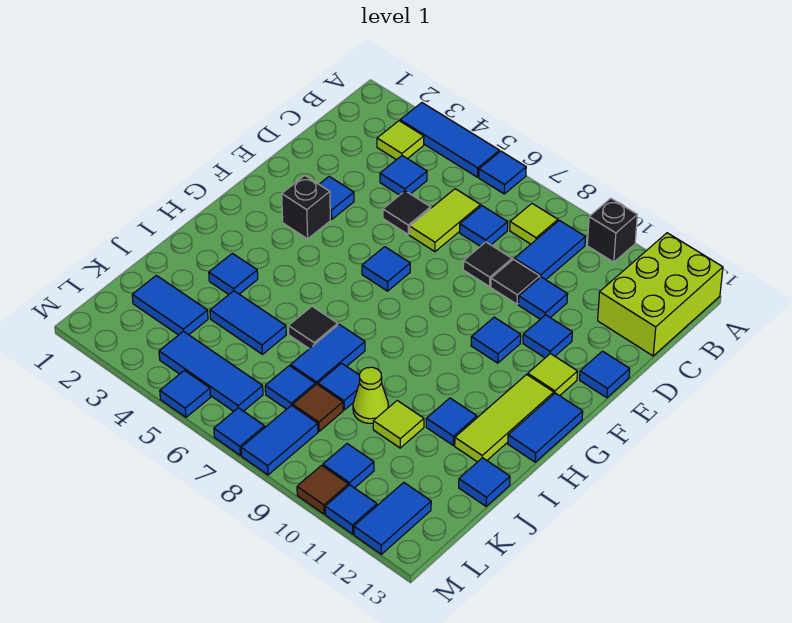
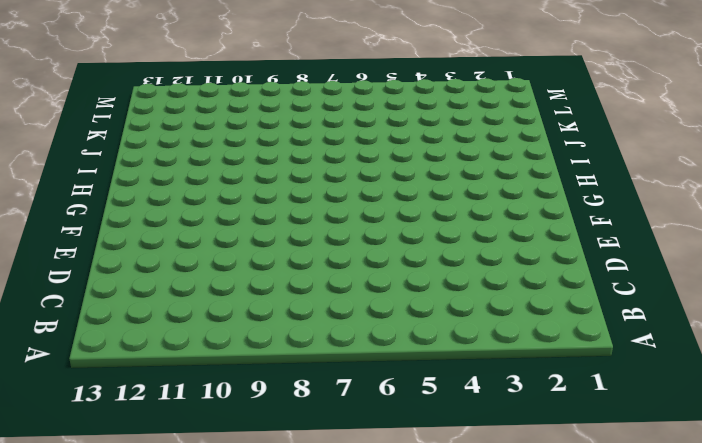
none -> blue tile A3:A5 level 1
none -> blue tile A6 level 1
none -> black brick A10 level 1
none -> lime brick A12:C13 level 1

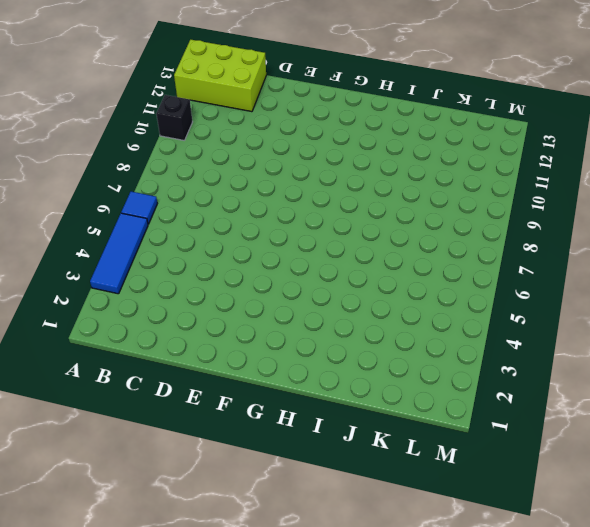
none -> lime tile B3 level 1
none -> lime tile B8 level 1
none -> blue tile B9:C9 level 1
none -> blue tile C4 level 1

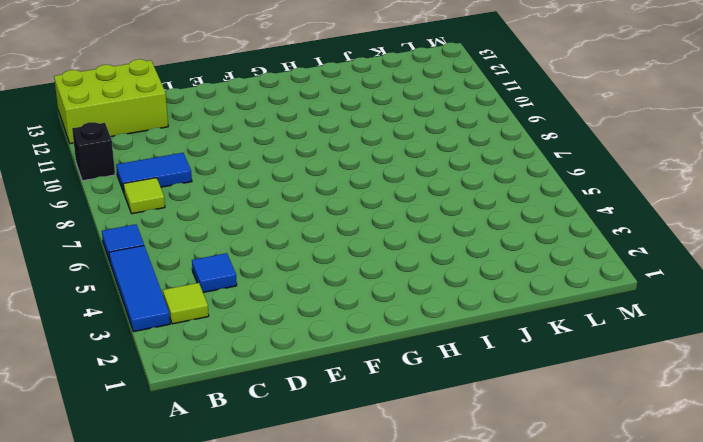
none -> lime tile C6:D6 level 1
none -> blue tile C7 level 1
none -> black tile D5 level 1
none -> black tile D8 level 1

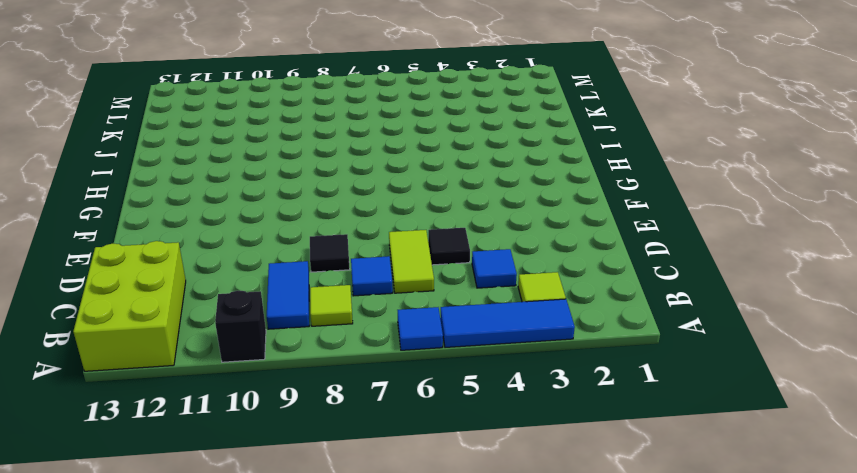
none -> black tile D9 level 1
none -> blue tile D10 level 1
none -> blue tile E3 level 1
none -> blue tile E11 level 1

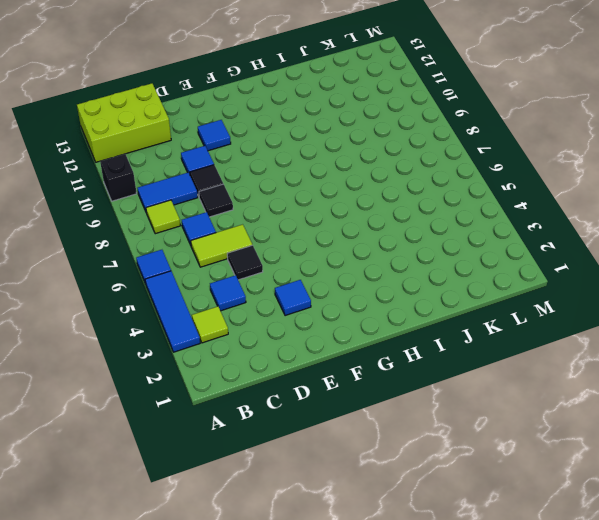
none -> blue tile E13 level 1
none -> black brick F3 level 1
none -> blue tile F6 level 1
none -> blue tile F10 level 1

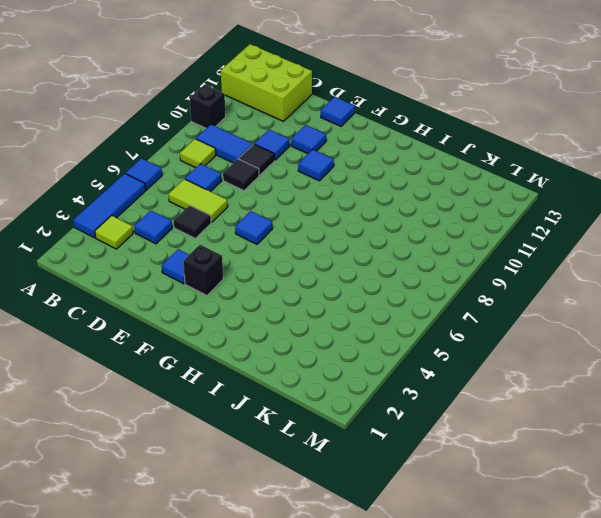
none -> lime tile F12 level 1
none -> lime tile G12:I12 level 1
none -> blue tile G13:H13 level 1
none -> blue tile I3 level 1

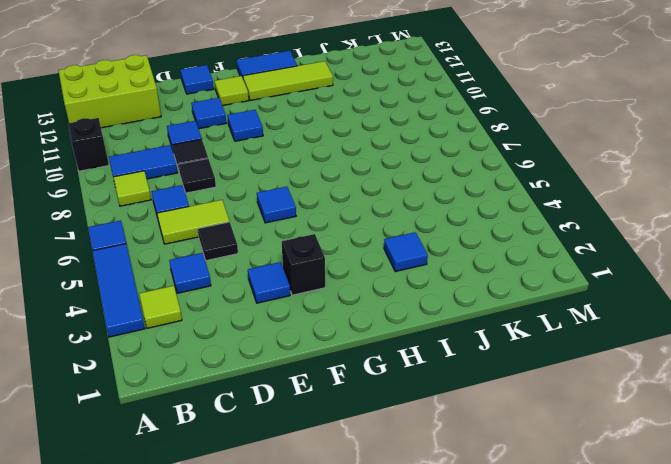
none -> black tile I6 level 1
none -> blue tile I7:J7 level 1
none -> blue tile I11 level 1
none -> blue tile J4:J5 level 1

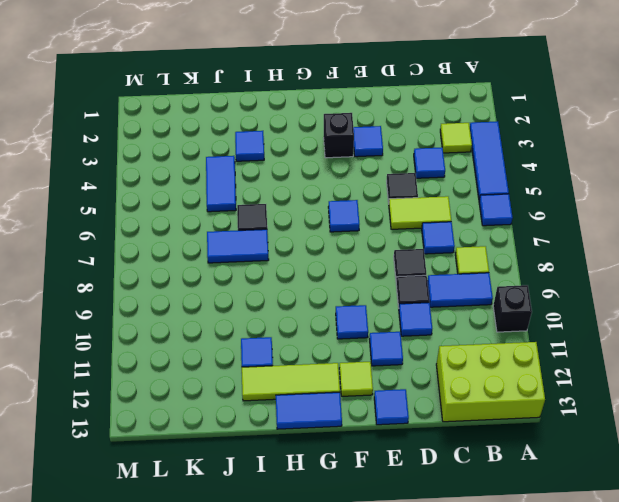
none -> blue tile J8 level 1
none -> lime cone J9 level 1
none -> lime tile J10 level 1
none -> blue tile J13 level 1

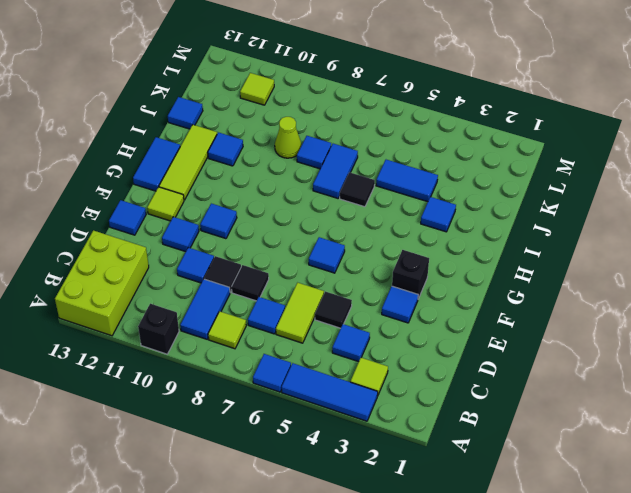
lime tile L11 level 1 -> lime tile J10 level 1
none -> blue tile K2:K3 level 1
none -> blue tile K7 level 1
none -> brown tile K8 level 1
none -> blue tile L4:L6 level 1

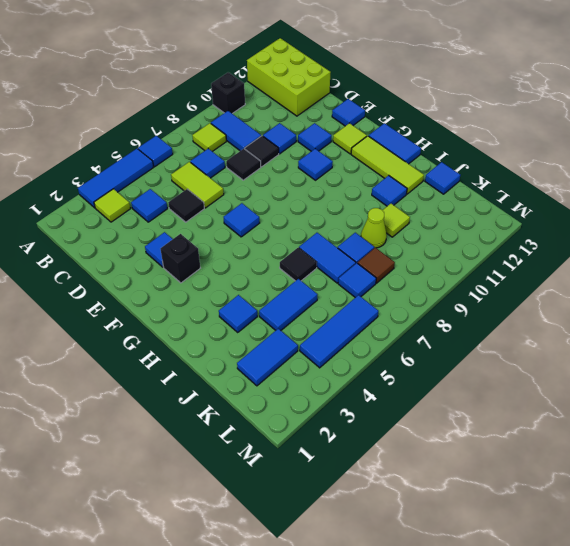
none -> blue tile L8:M8 level 1
none -> blue tile L10 level 1
none -> blue tile L12:M12 level 1
none -> blue tile M5 level 1

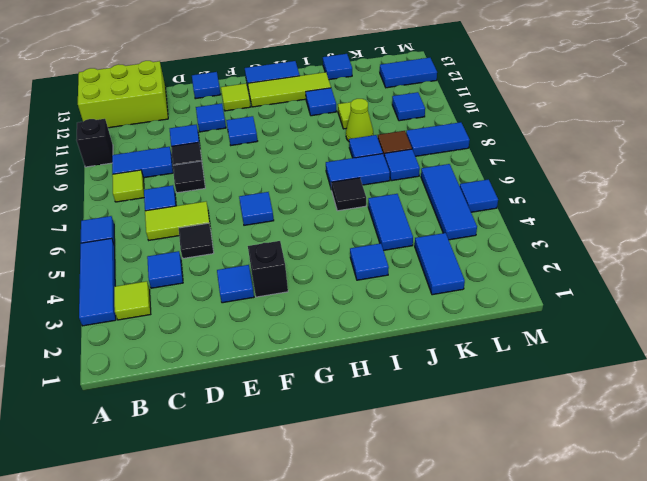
none -> blue tile M7 level 1
none -> brown tile M10 level 1
none -> blue tile M11 level 1

